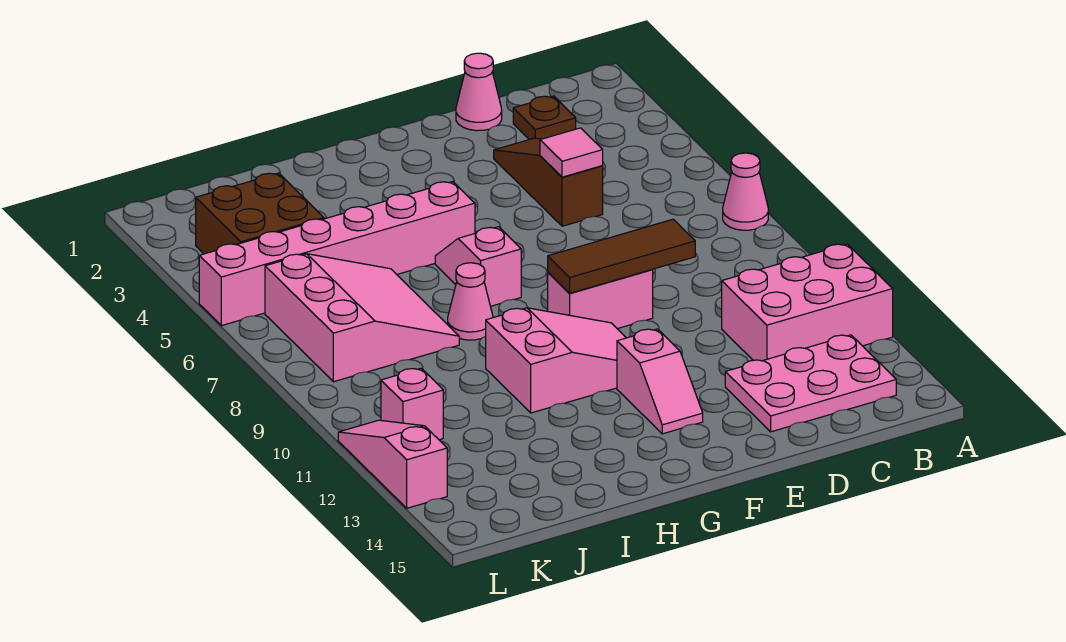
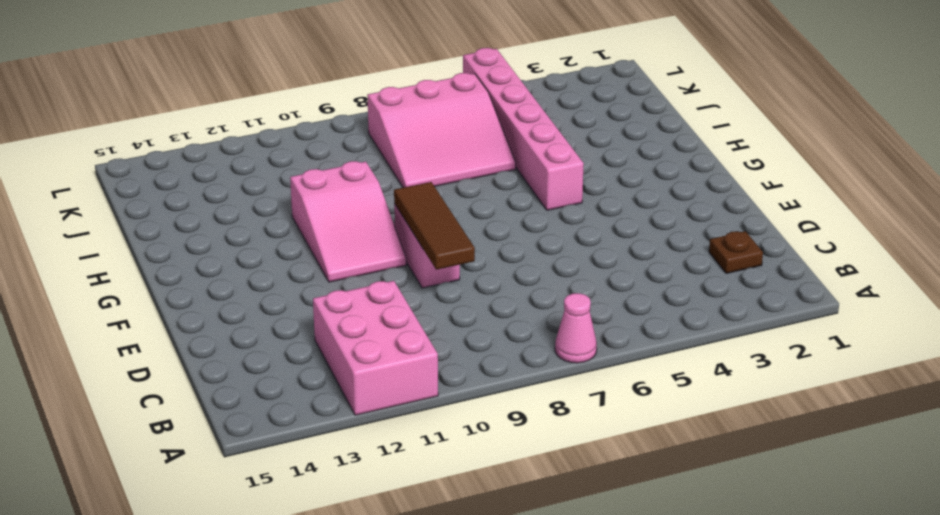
none -> pink plate B13:D14 level 1
none -> pink cone D1 level 1
none -> brown slope D3:D5 level 1 top 5

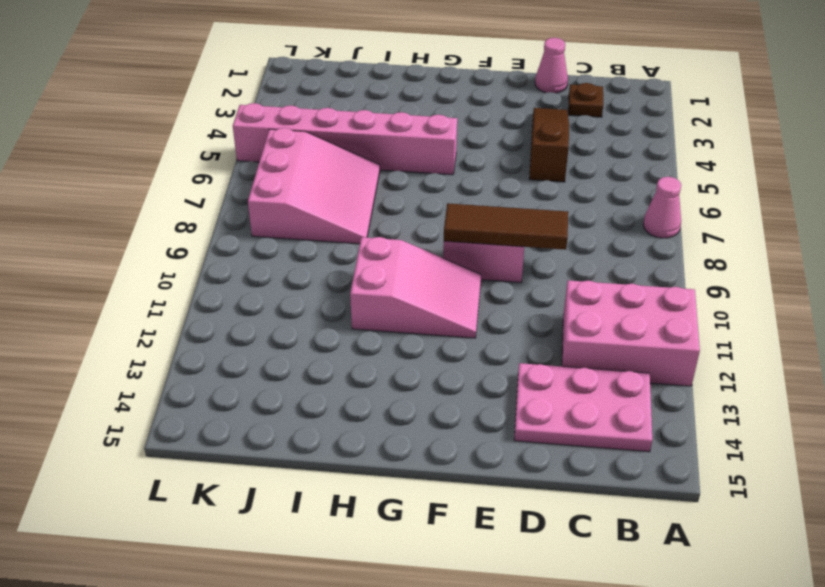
none -> pink slope F12:F13 level 1 top 12
none -> pink slope G6:G7 level 1 top 7
none -> pink cone H8 level 1

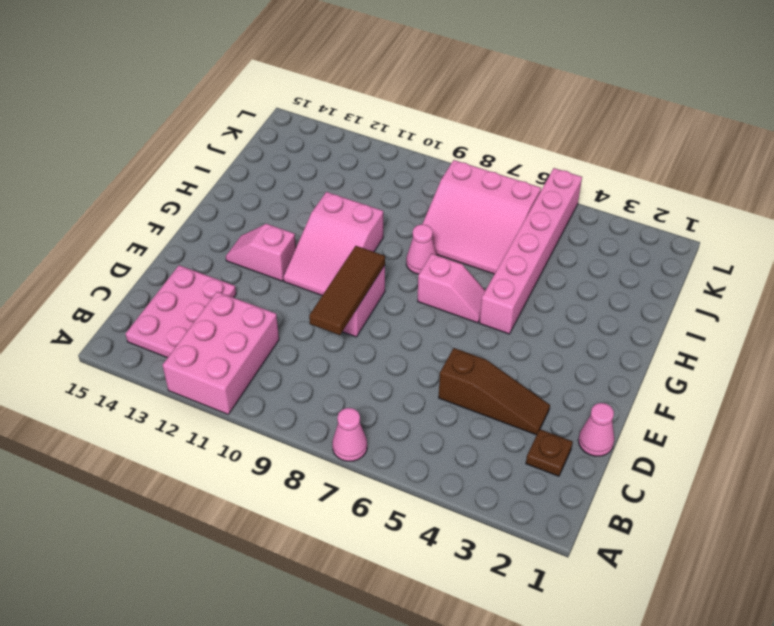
none -> brown brick J3:K4 level 1
none -> pink brick K11 level 1
none -> pink slope L11:L13 level 1 top 13

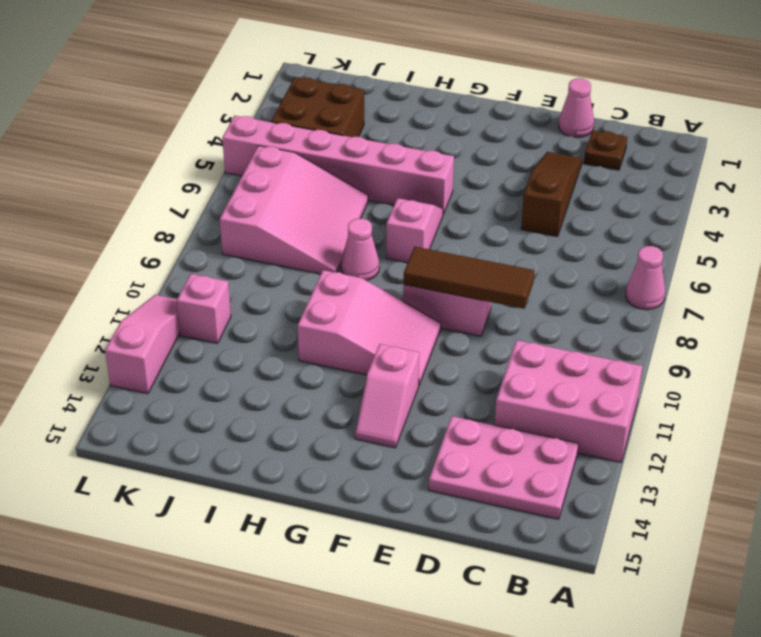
none -> pink tile D5 level 2

